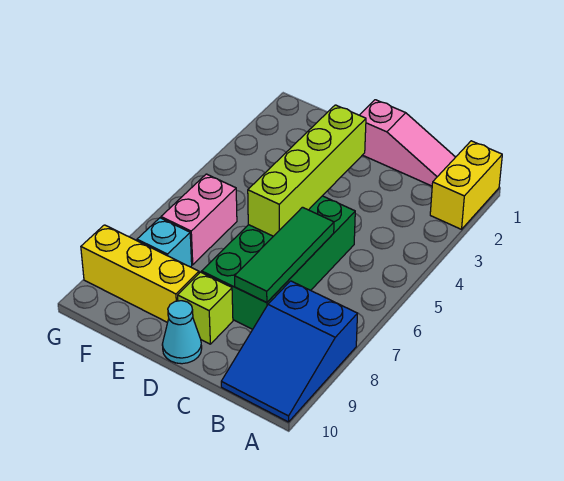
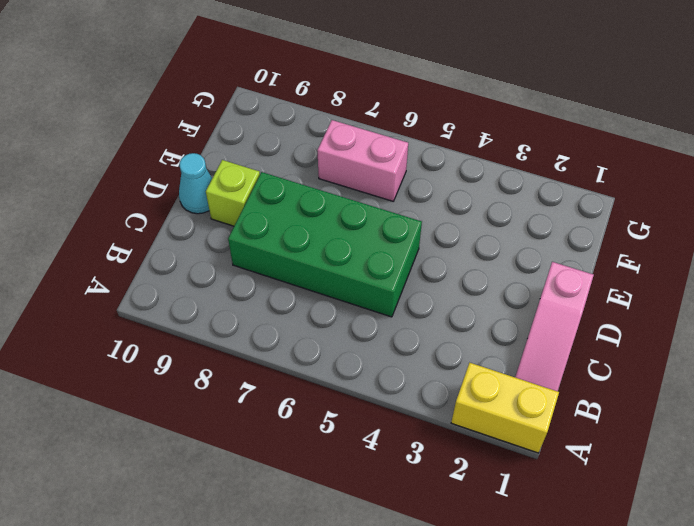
none -> blue slope A8:B10 level 1 top 8
none -> yellow brick E9:G9 level 1

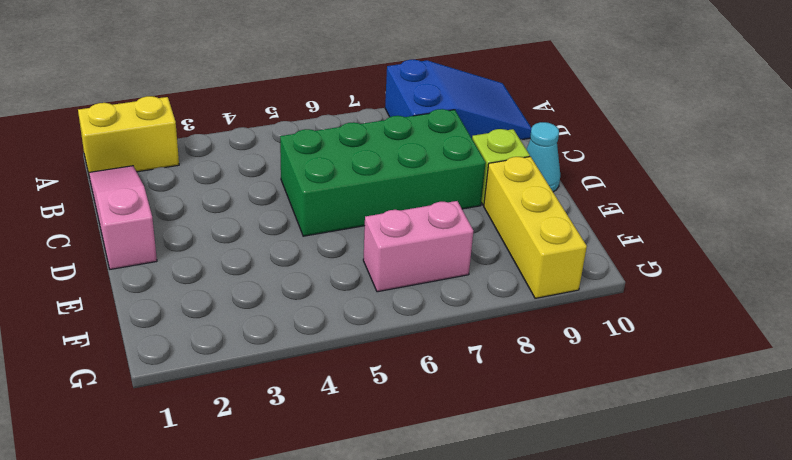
none -> cyan brick F8 level 1
none -> green tile C6:C8 level 2

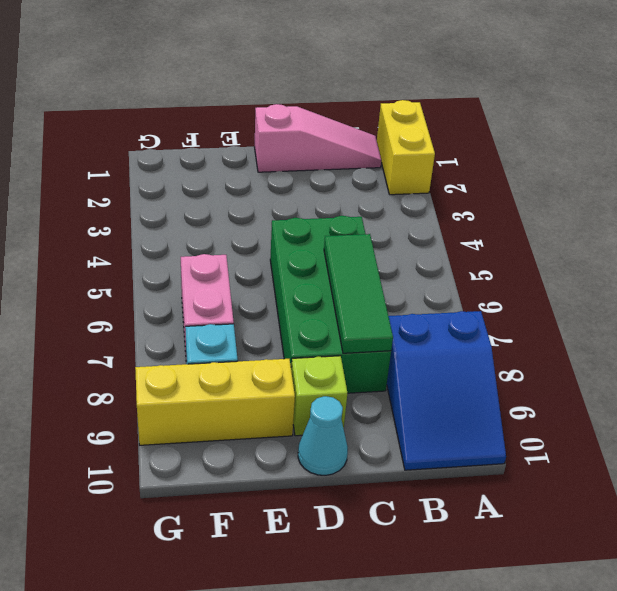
none -> lime brick D3:D6 level 2

